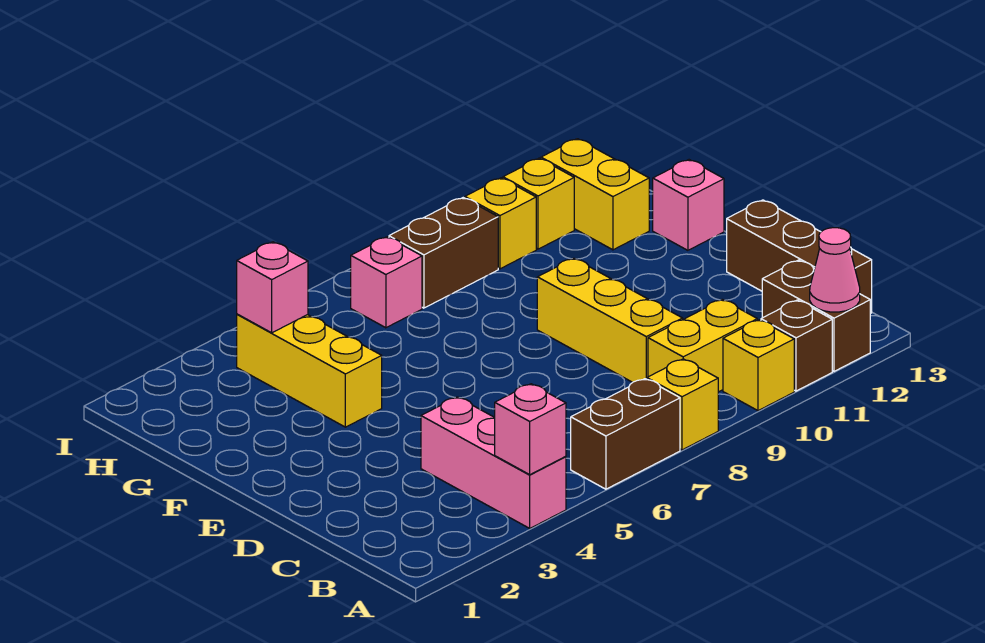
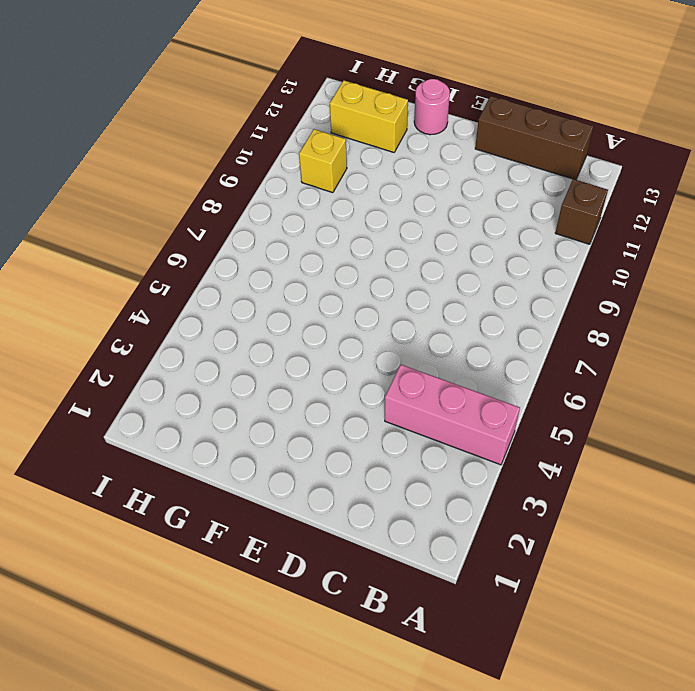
pink round brick F13 level 1 -> pink brick F13 level 1
none -> brown brick A6:A7 level 1
none -> yellow brick A8 level 1
none -> yellow brick A10 level 1

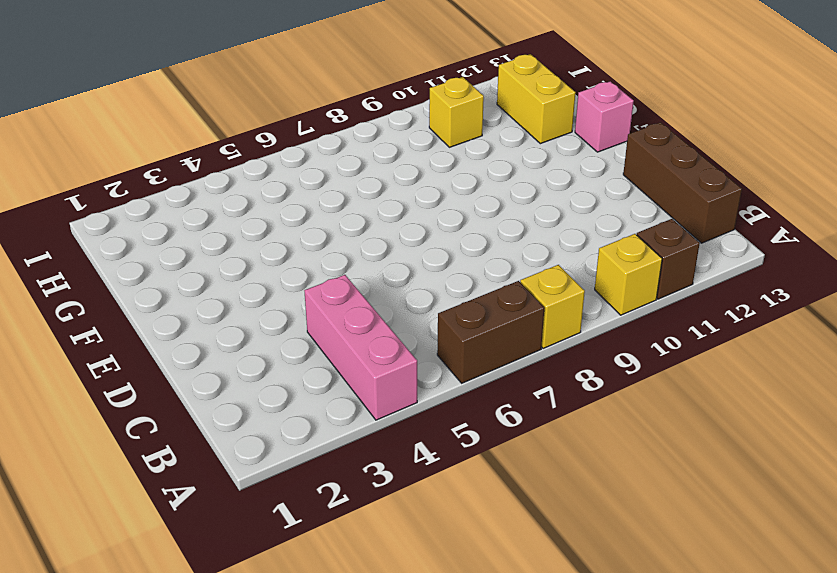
none -> brown brick A12:B12 level 1
none -> yellow brick B9:B10 level 1
none -> yellow brick C9:E9 level 1

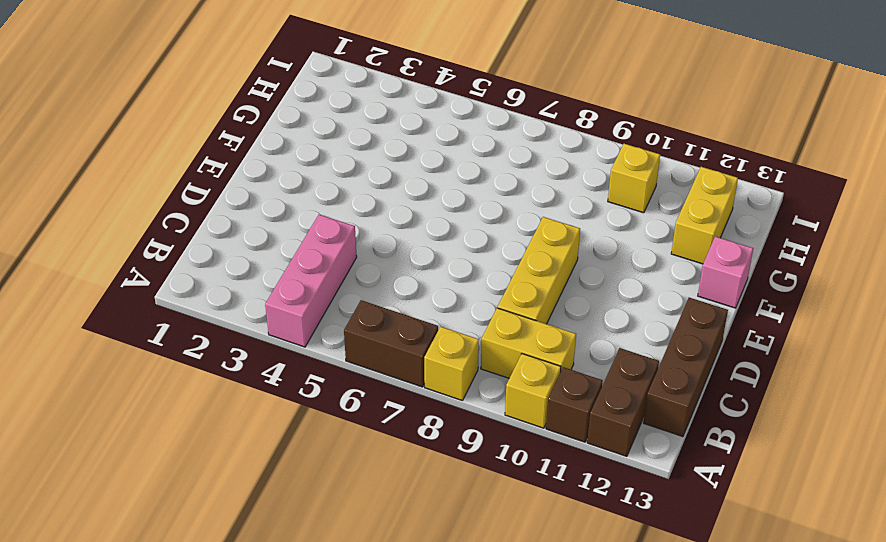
none -> yellow brick F4:H4 level 1
none -> pink brick H7 level 1
none -> brown brick H8:H9 level 1

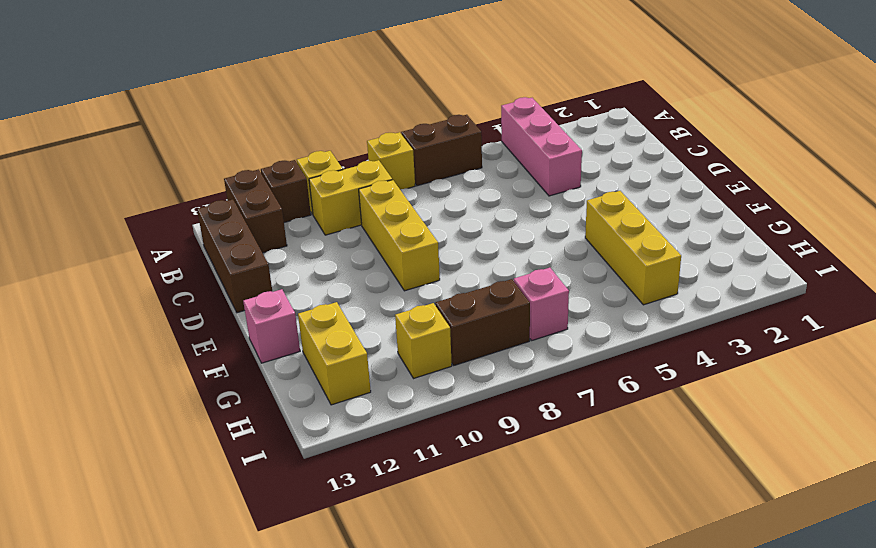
none -> yellow brick H11 level 1
none -> pink brick A4 level 2
none -> pink cone A12 level 2

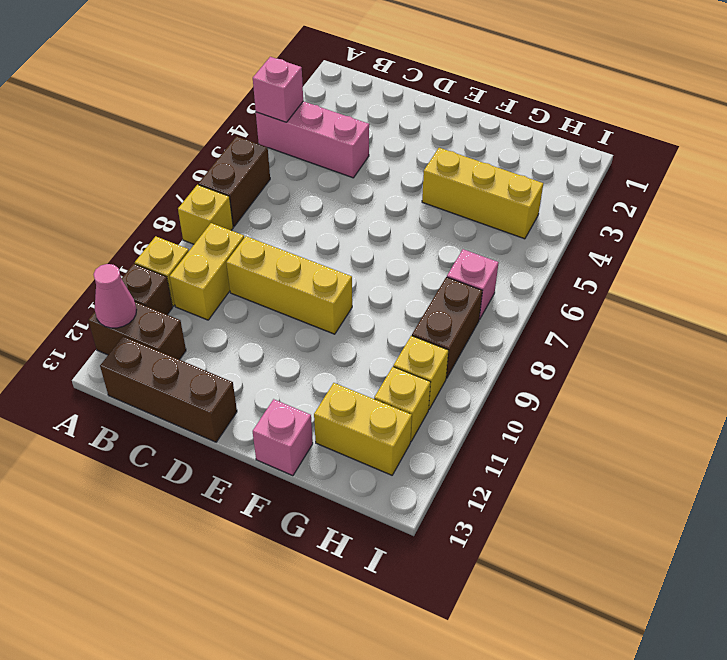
none -> pink brick H4 level 2

